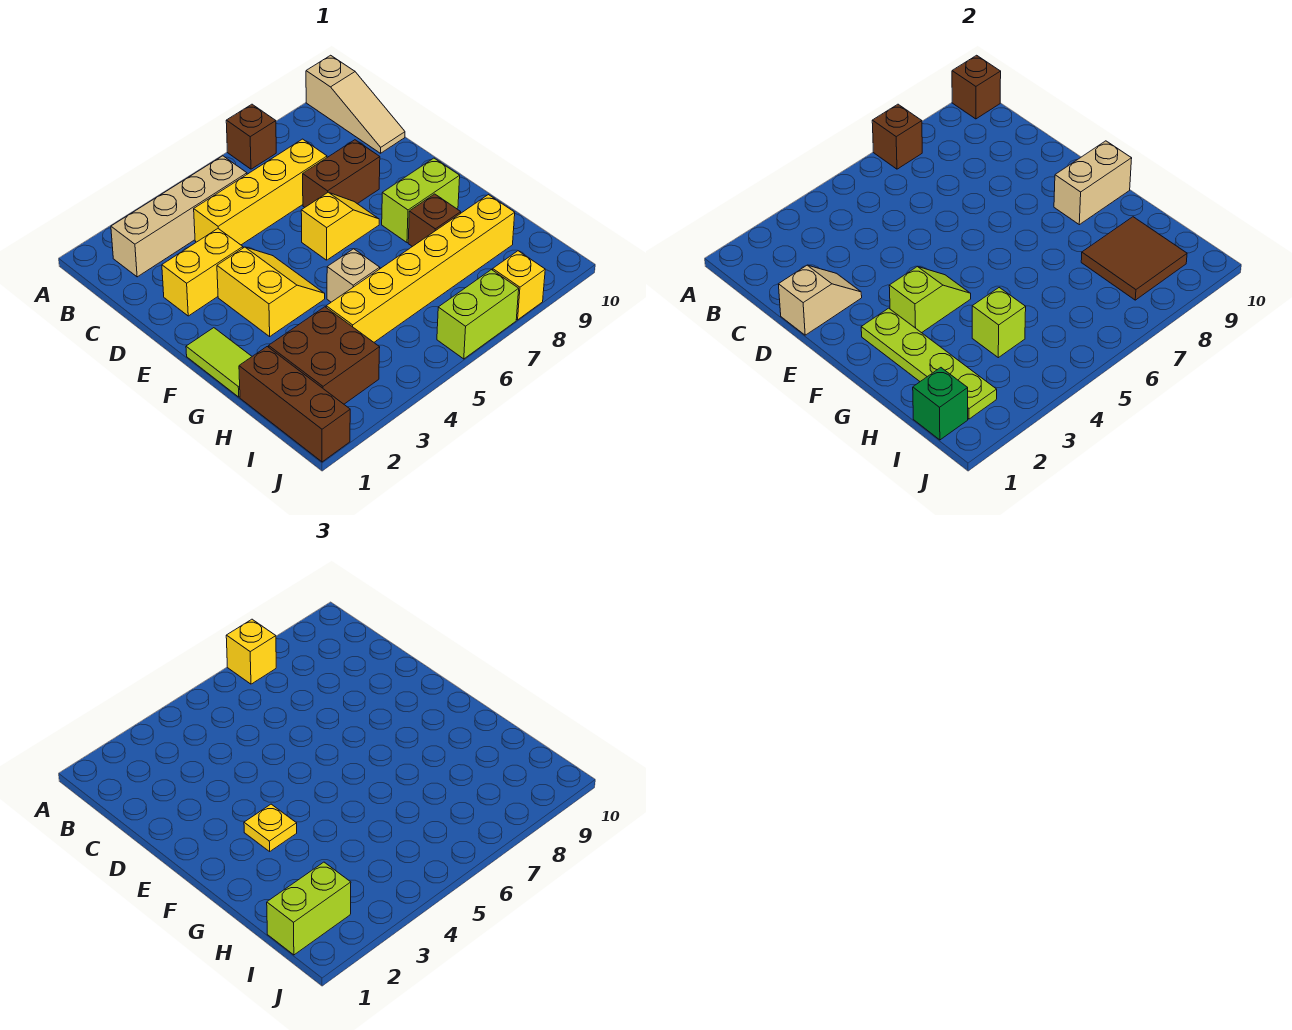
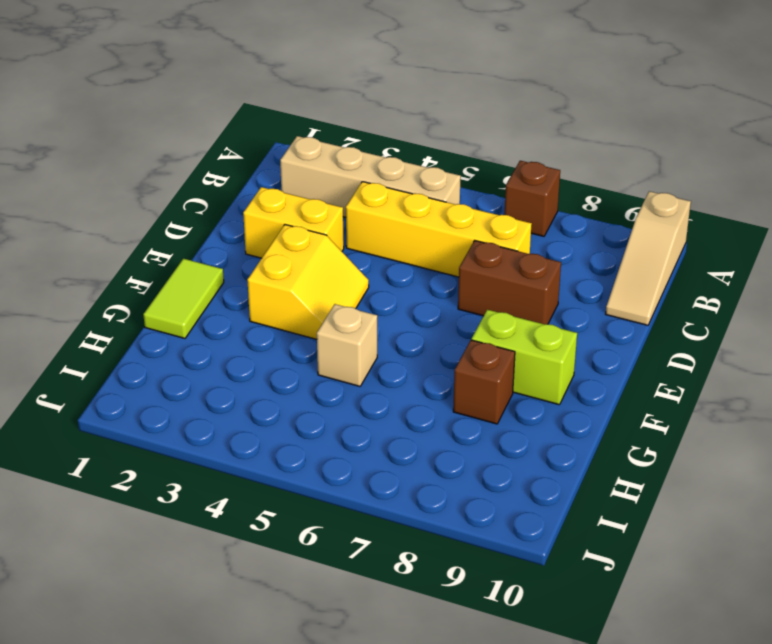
none -> yellow slope E6:E7 level 1 top 6
none -> brown brick H1:J1 level 1
none -> brown brick H2:I3 level 1

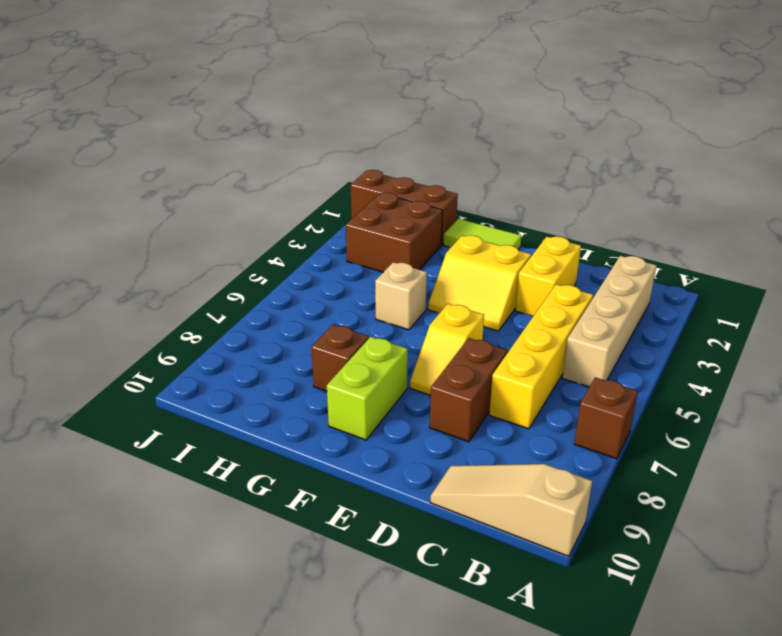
none -> yellow brick H4:H9 level 1
none -> lime brick J6:J7 level 1
none -> yellow brick J8 level 1

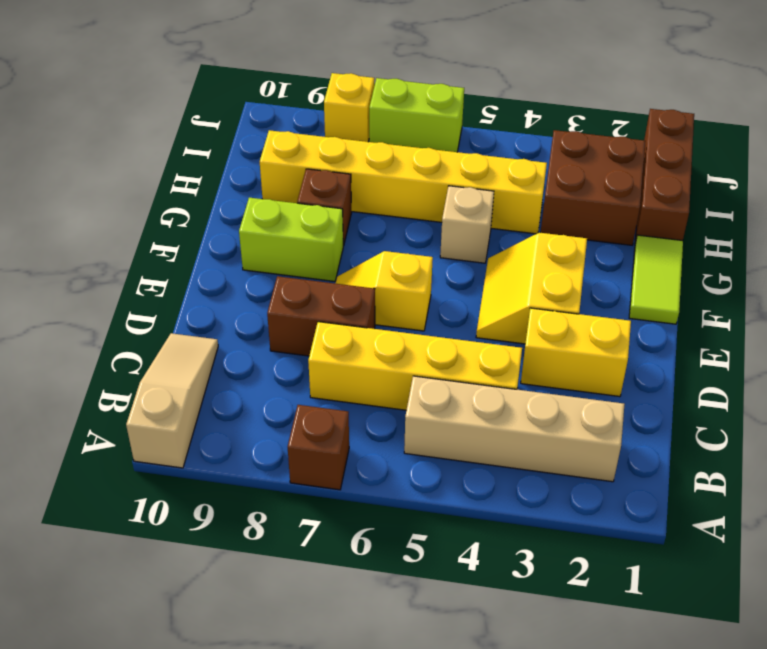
none -> brown brick A7 level 2
none -> brown brick A10 level 2
none -> tan slope D1:D2 level 2 top 1

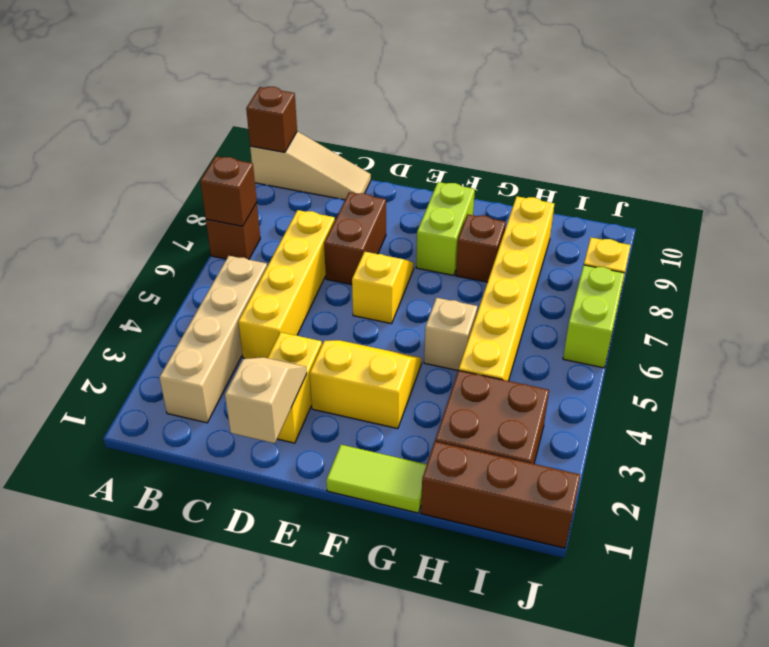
none -> lime plate F2:I2 level 2
none -> lime slope F3:F4 level 2 top 3
none -> tan brick F9:F10 level 2

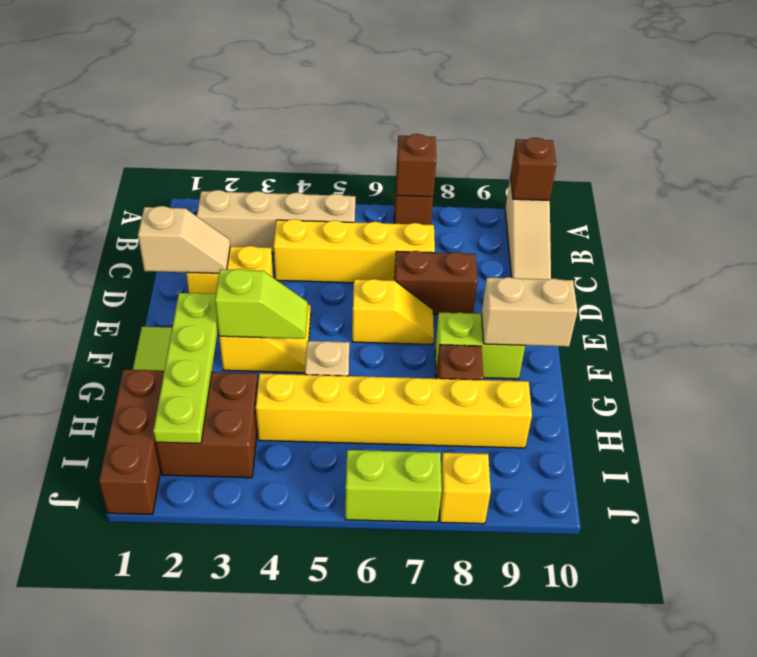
none -> lime brick H4 level 2
none -> brown tile H8:I9 level 2
none -> green brick I1 level 2

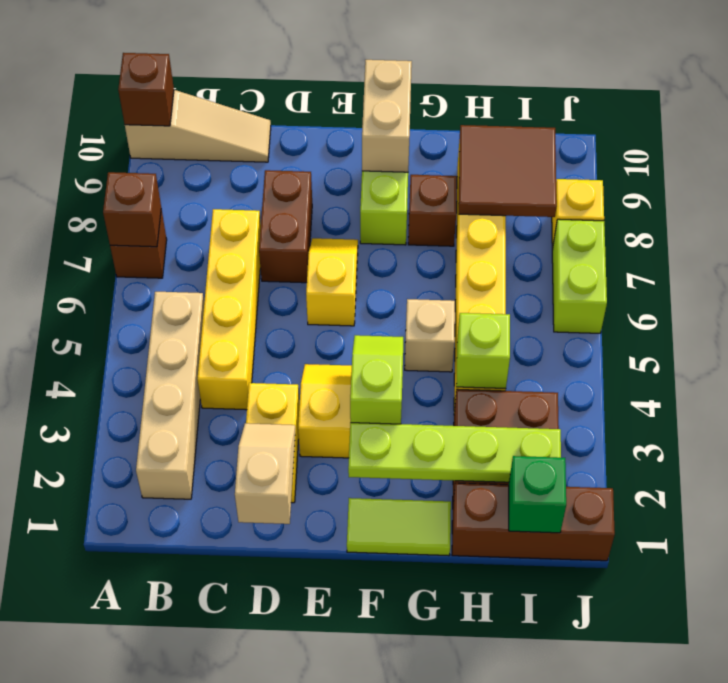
none -> yellow brick A7 level 3
none -> yellow plate F3 level 3
none -> lime brick I1:I2 level 3

